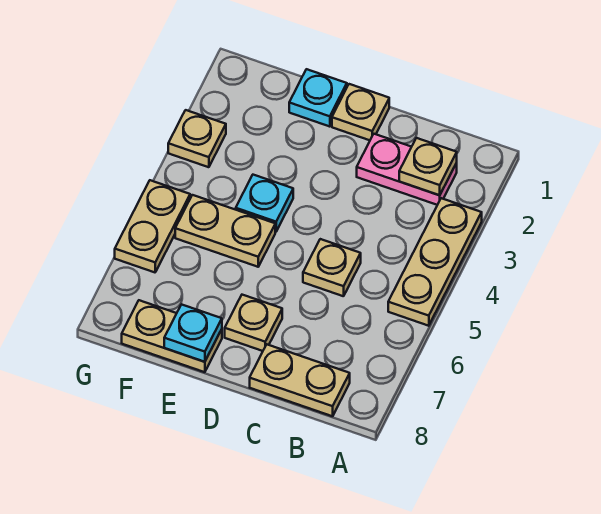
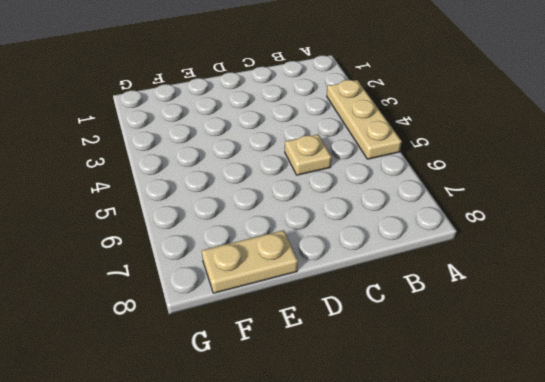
none -> pink plate B2:C2 level 1
none -> tan plate B8:C8 level 1
none -> tan plate D1 level 1

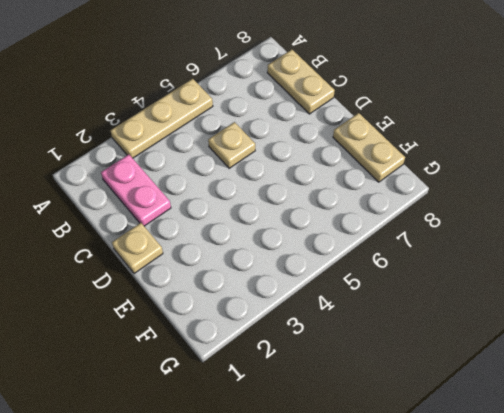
none -> tan plate D7 level 1
none -> cyan plate E1 level 1
none -> cyan plate E4 level 1

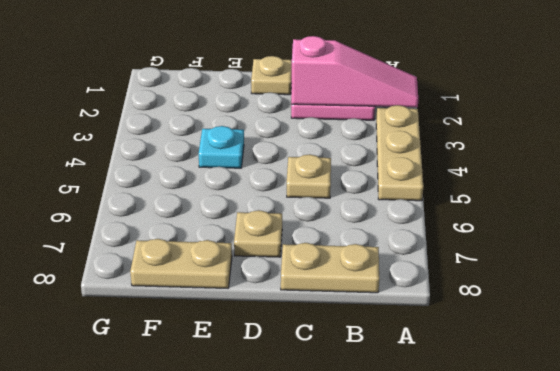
pink slope A2:C2 level 2 top C -> tan plate B2 level 2
none -> cyan plate E1 level 1
none -> tan plate E5:F5 level 1
none -> tan plate G3 level 1

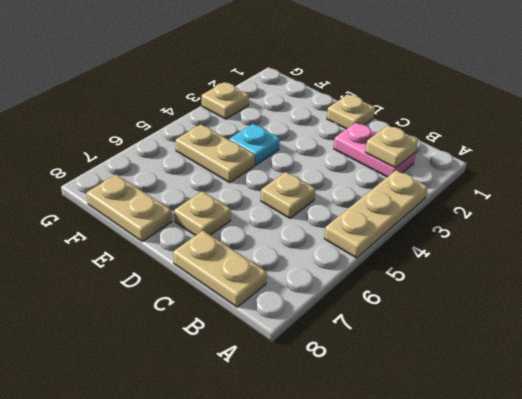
none -> cyan plate E1 level 1
none -> tan plate G5:G6 level 1
none -> cyan plate E8 level 2

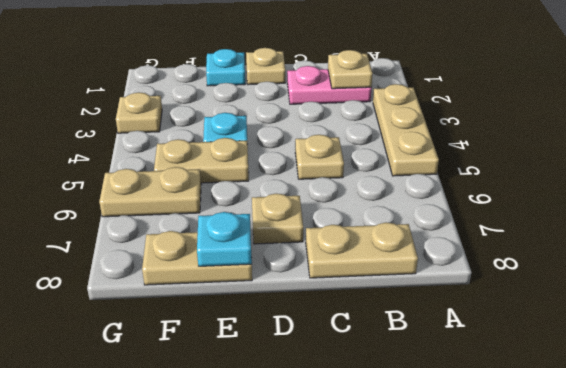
tan plate F6:G6 level 1 -> tan plate G5:G6 level 1

